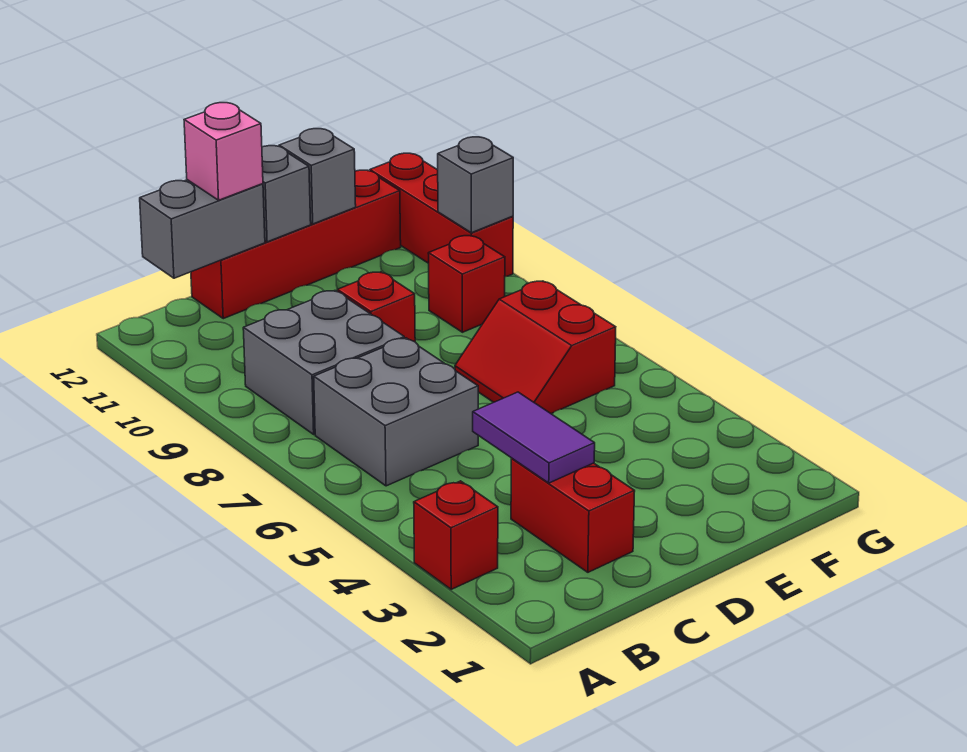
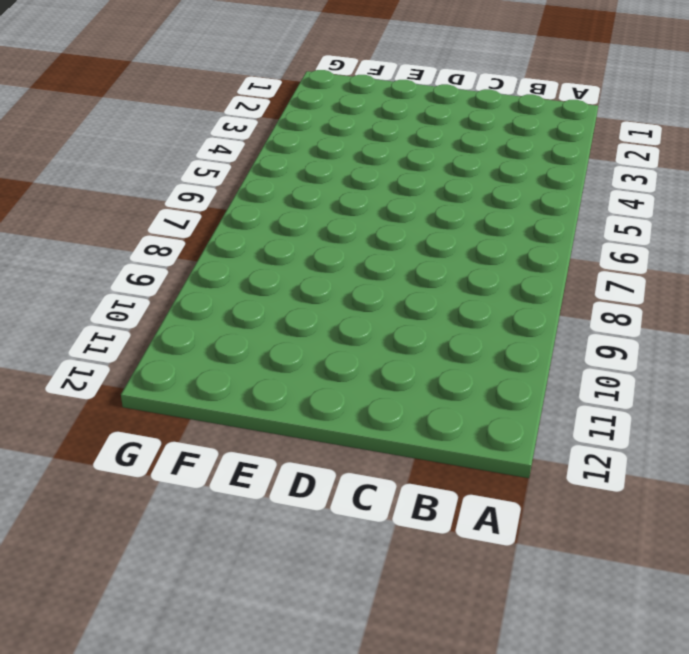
none -> red brick A3 level 1
none -> grey brick B6:C7 level 1
none -> grey brick B8:C9 level 1

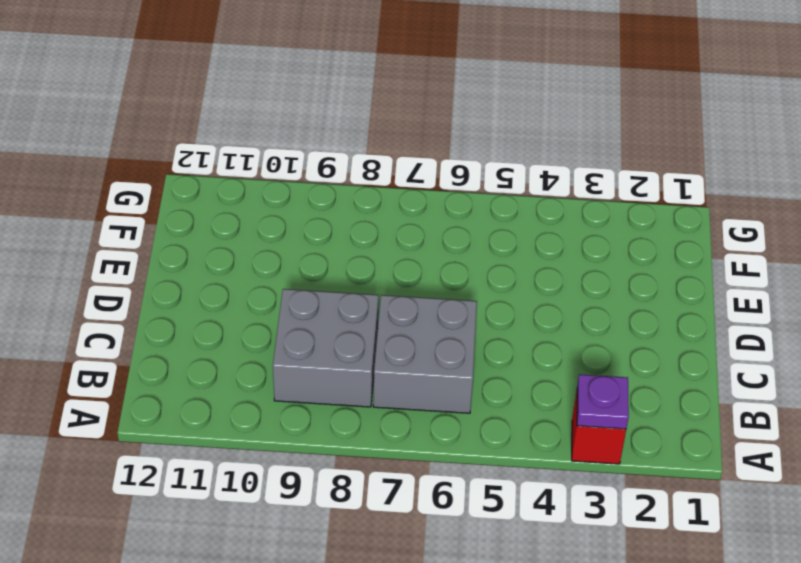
purple plate A3 level 2 -> none
none -> red brick C2:C3 level 1
none -> red brick C12:F12 level 1
none -> red brick D9 level 1

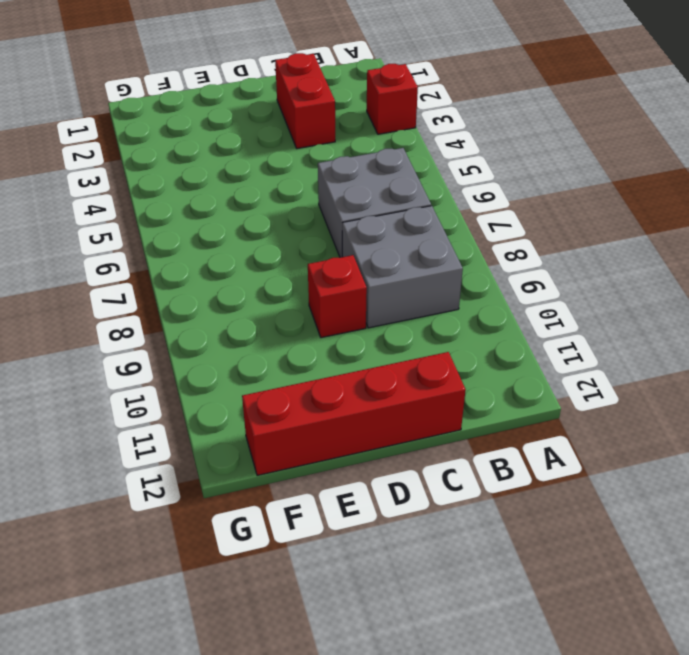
none -> red slope E6:F7 level 1 top F
none -> red brick F9 level 1
none -> red brick G10:G12 level 1

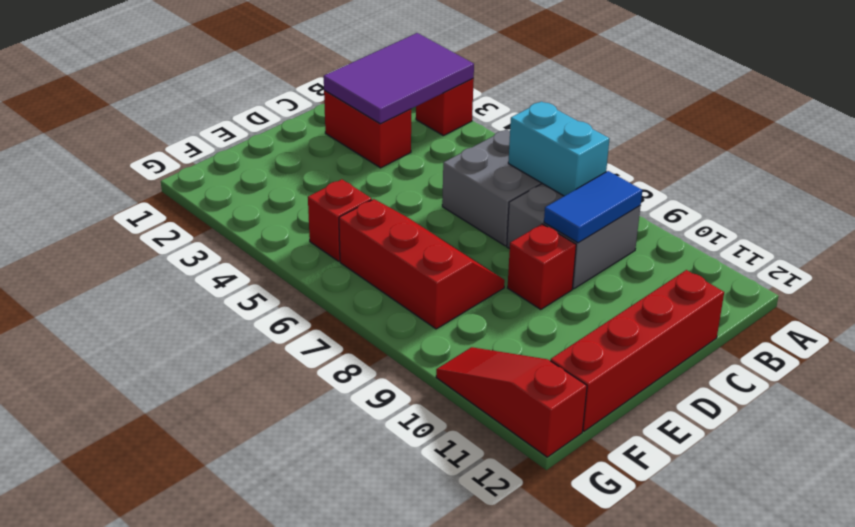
purple tile A2:C3 level 2 -> purple tile C3:C4 level 2
cyan brick B7:B8 level 2 -> none
blue tile B9:C9 level 2 -> none
red slope E6:F8 level 1 top F -> red slope E6:F7 level 1 top F
red brick F5 level 1 -> red brick F9 level 1
red slope G10:G12 level 1 top 12 -> red brick G10:G12 level 1
none -> grey brick B12:C12 level 2
none -> grey brick D12 level 2
none -> grey brick E12 level 2

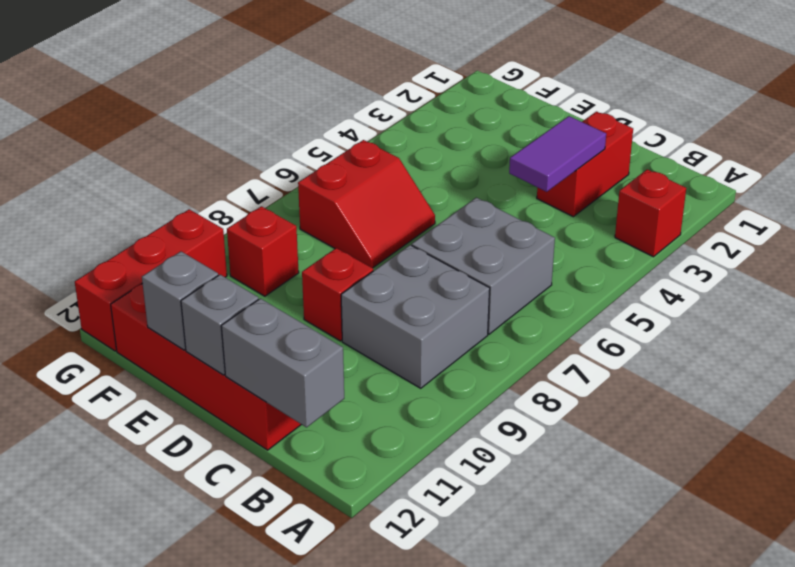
none -> grey brick G10 level 2
none -> pink brick C12 level 3

